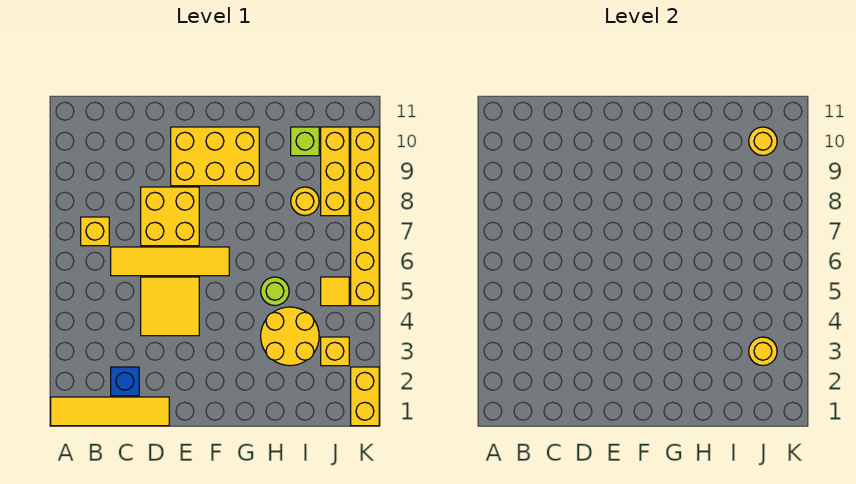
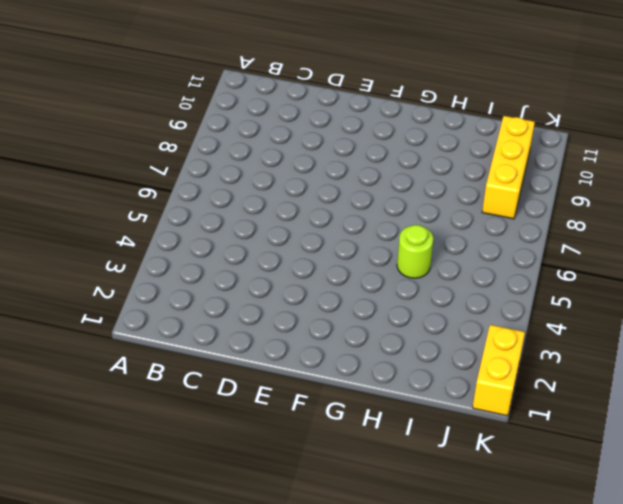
none -> yellow tile A1:D1 level 1
none -> yellow brick B7 level 1
none -> blue brick C2 level 1

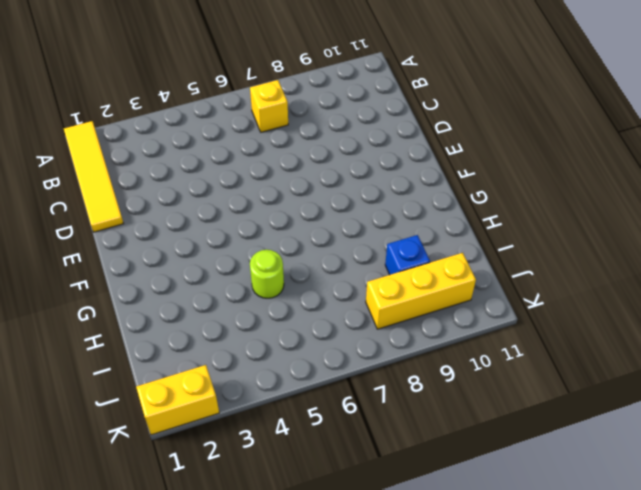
blue brick I9 level 1 -> blue brick C2 level 1
none -> yellow tile C6:F6 level 1
none -> yellow tile D4:E5 level 1
none -> yellow brick D7:E8 level 1

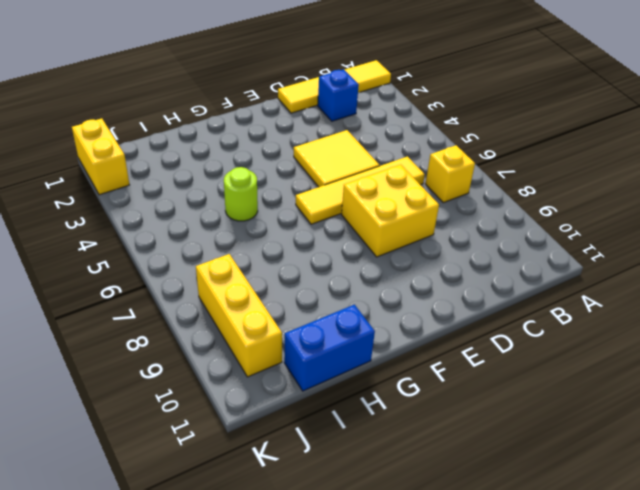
blue brick H11:I11 level 1 -> none
none -> yellow brick E9:G10 level 1
none -> yellow round brick H3:I4 level 1
none -> yellow round brick I8 level 1

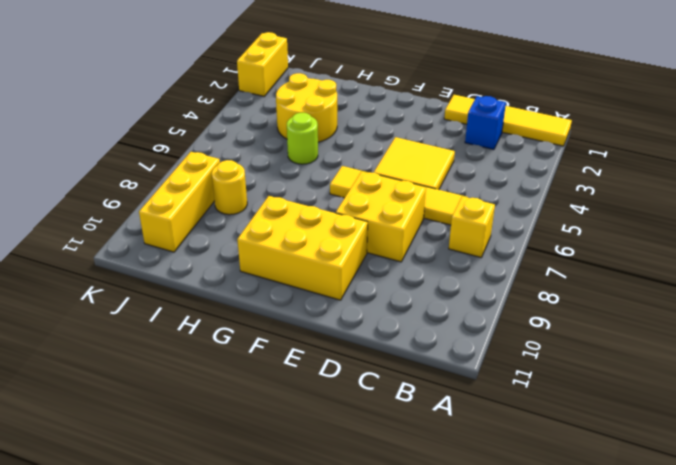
none -> lime brick I10 level 1
none -> yellow brick J3 level 1
none -> yellow tile J5 level 1

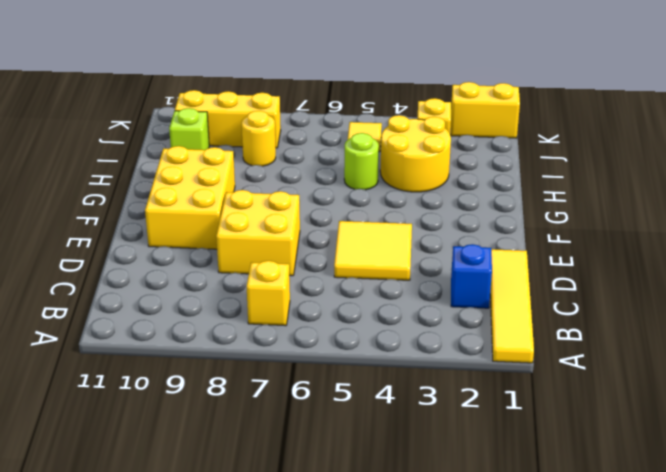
none -> yellow tile C6:F6 level 1
none -> yellow brick K5:K10 level 1
none -> yellow round brick J3 level 2

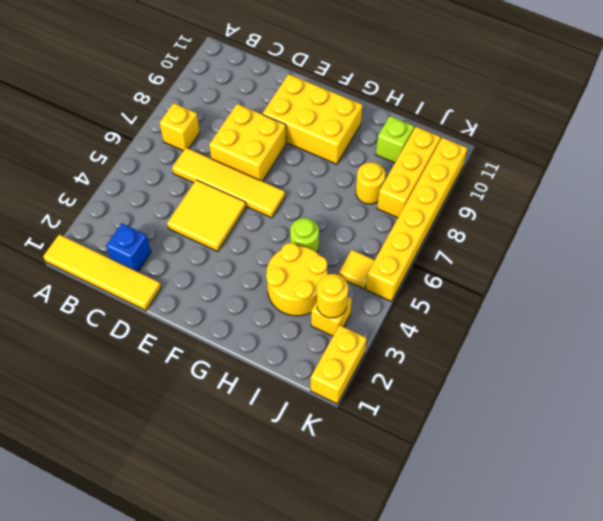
none -> yellow round brick J10 level 2

